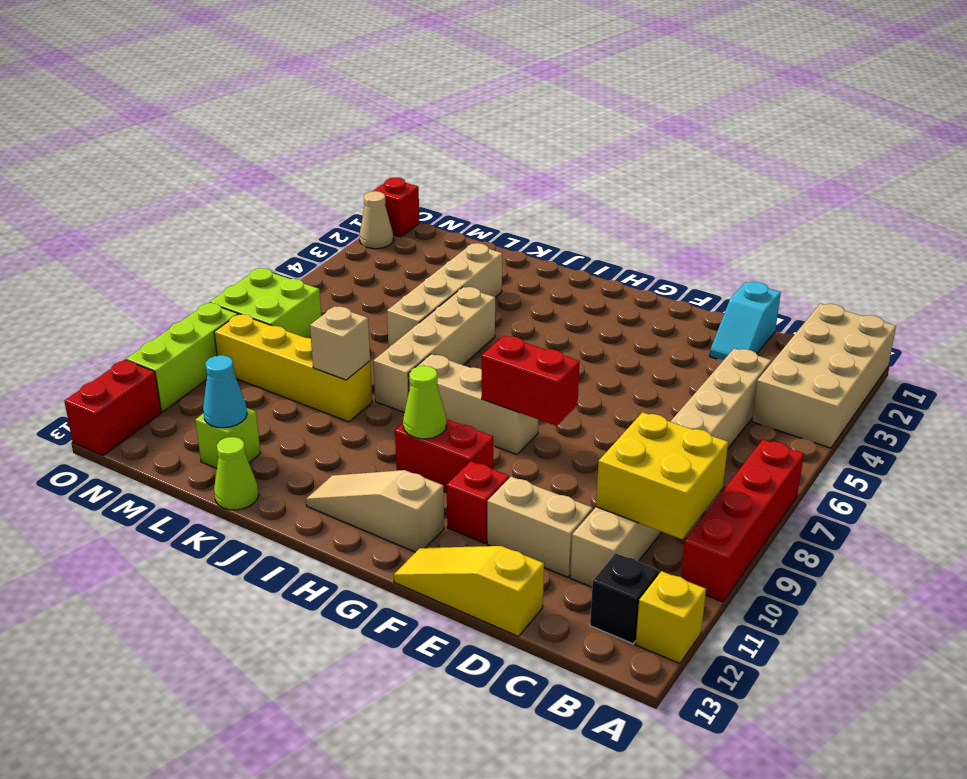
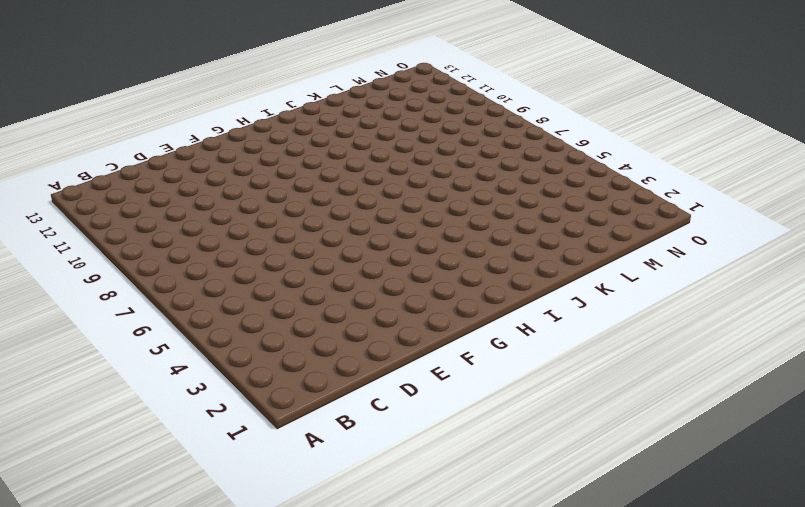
none -> tan brick A1:B4 level 1
none -> red brick A7:A10 level 1
none -> yellow brick A12 level 1

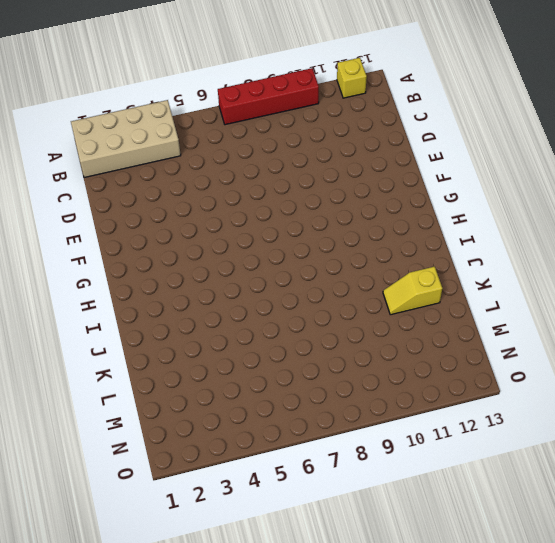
yellow slope K11:K12 level 1 top 12 -> none
none -> black brick B12 level 1
none -> tan brick C4:C11 level 1
none -> cyan slope D1:D2 level 1 top 1

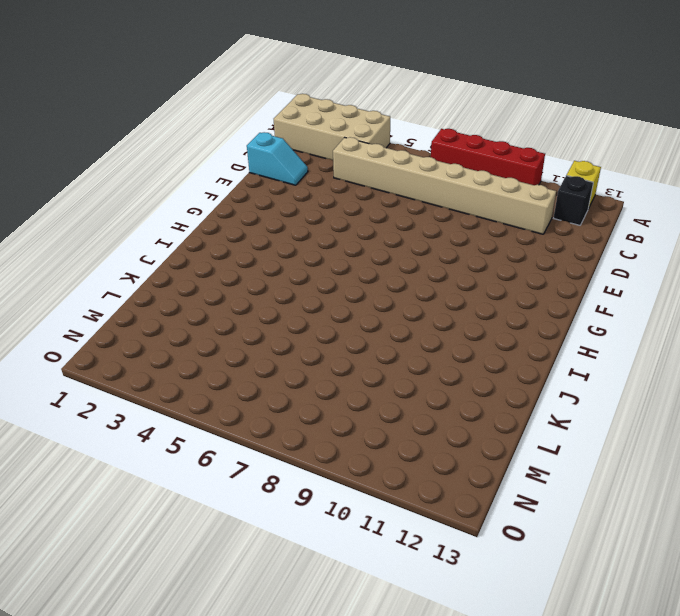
none -> tan brick D11:E11 level 1
none -> yellow slope D13:F13 level 1 top D
none -> red brick F11 level 1

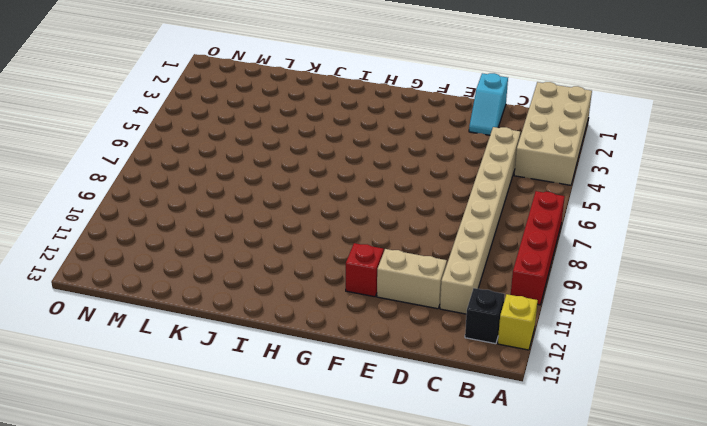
none -> yellow slope D13:F13 level 1 top D
none -> tan brick G8:I8 level 1
none -> red brick G10:H10 level 1

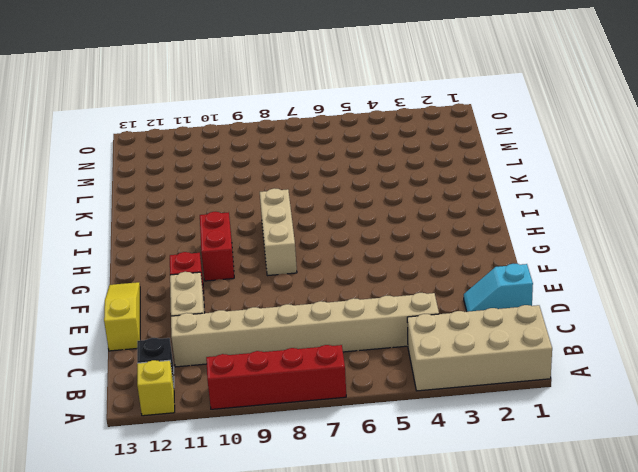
none -> tan slope G12:I12 level 1 top G
none -> tan brick J5:J8 level 1
none -> tan brick K3:K6 level 1

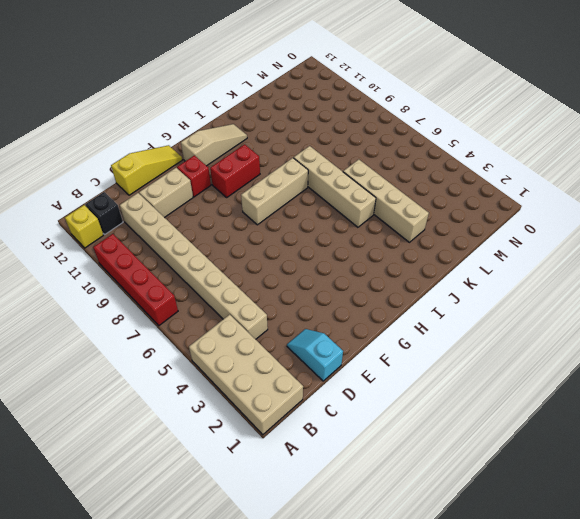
none -> yellow brick K9:N9 level 1
none -> lime cone K13 level 1
none -> lime brick L12 level 1

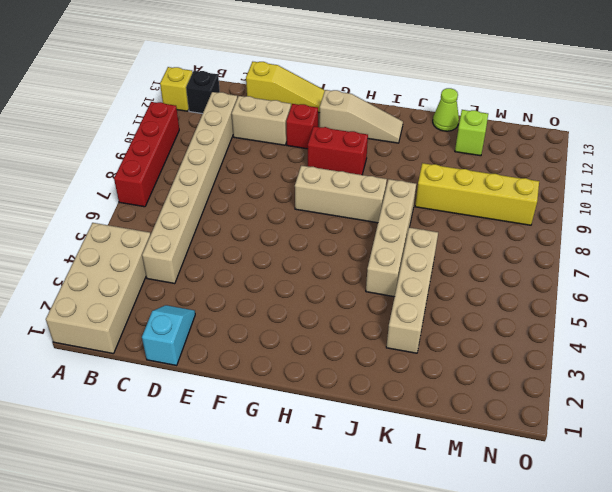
none -> lime brick N7:O8 level 1
none -> red brick O1 level 1
none -> tan cone O2 level 1

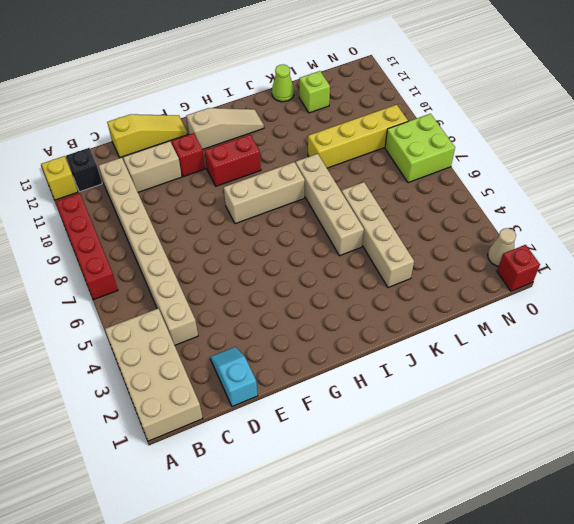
none -> lime brick O9:O11 level 1
none -> red brick O12:O13 level 1
none -> yellow brick B9:C10 level 2

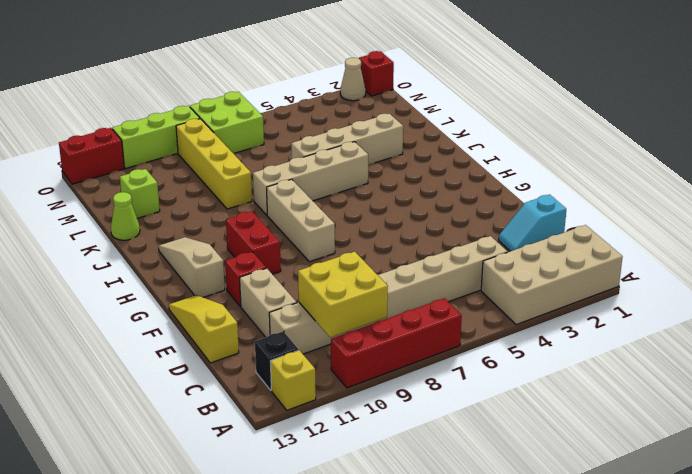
none -> red brick F8:G8 level 2
none -> lime cone H10 level 2
none -> tan brick K9 level 2

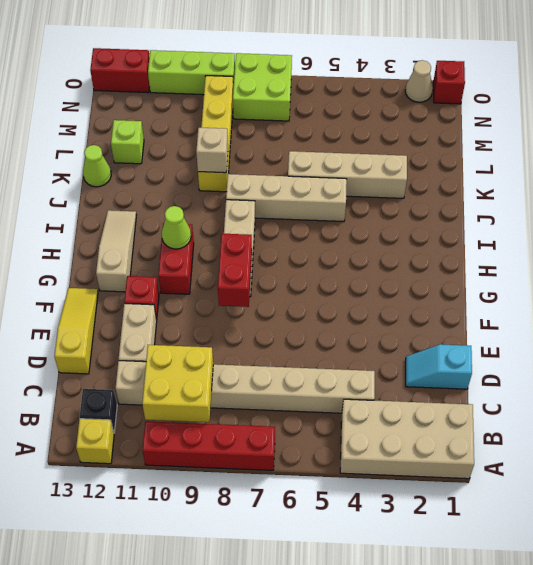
none -> cyan cone L12 level 2

